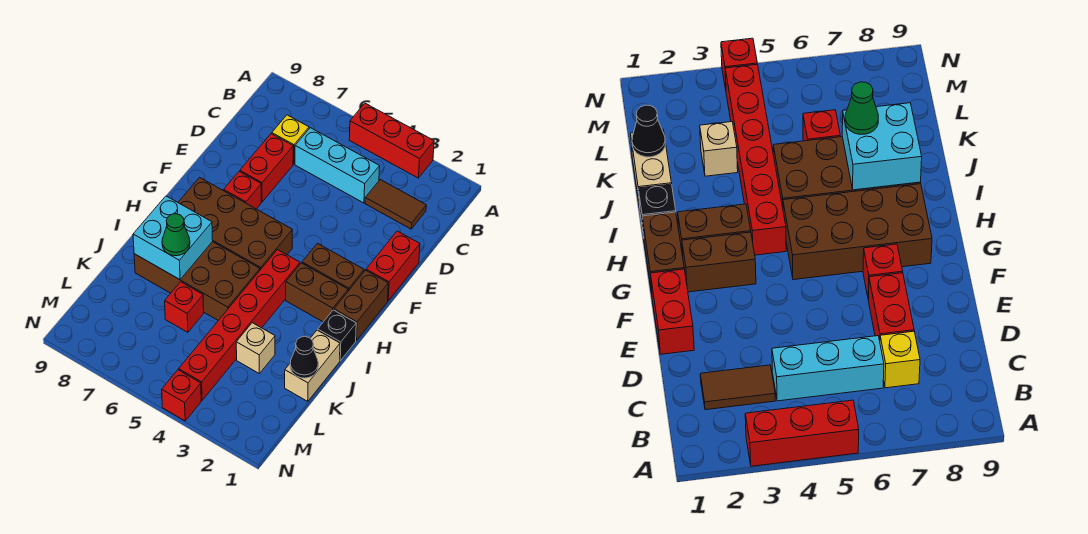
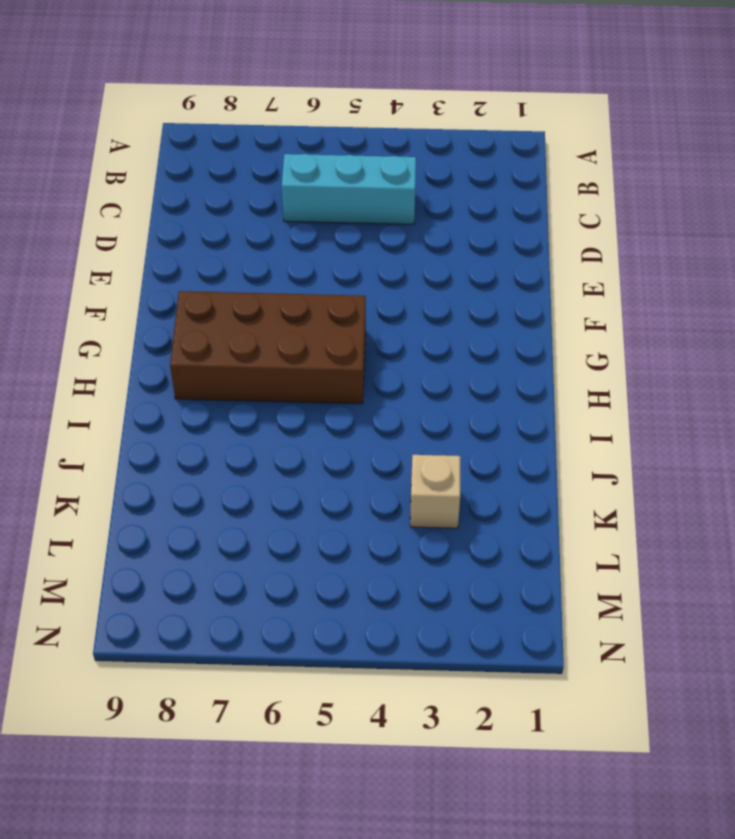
none -> red brick A3:A5 level 1
none -> brown tile C2:C3 level 1
none -> yellow brick C7 level 1

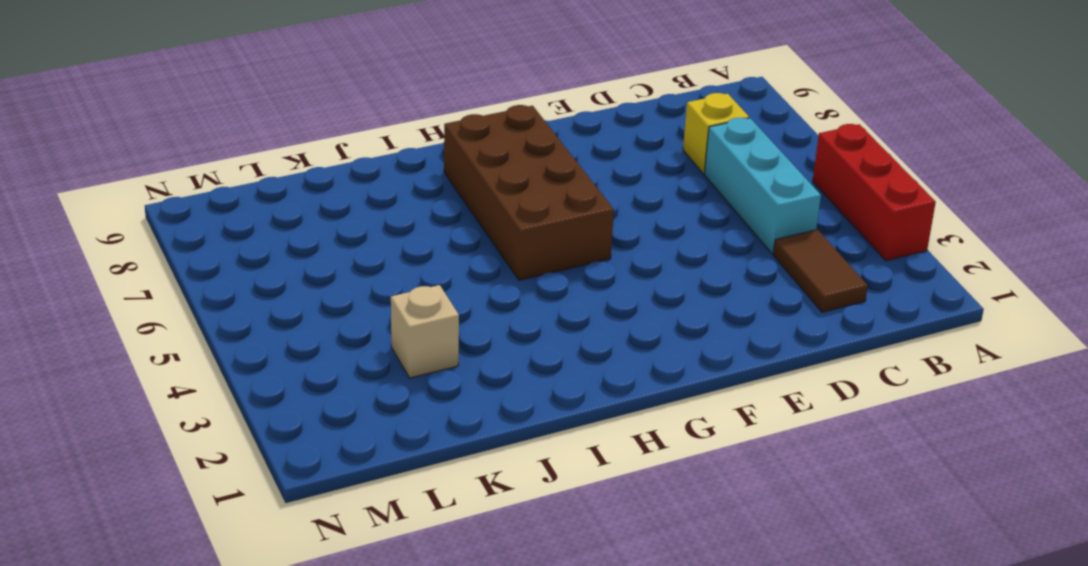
none -> red brick D7:E7 level 1
none -> red brick E1:F1 level 1
none -> red brick F7 level 1

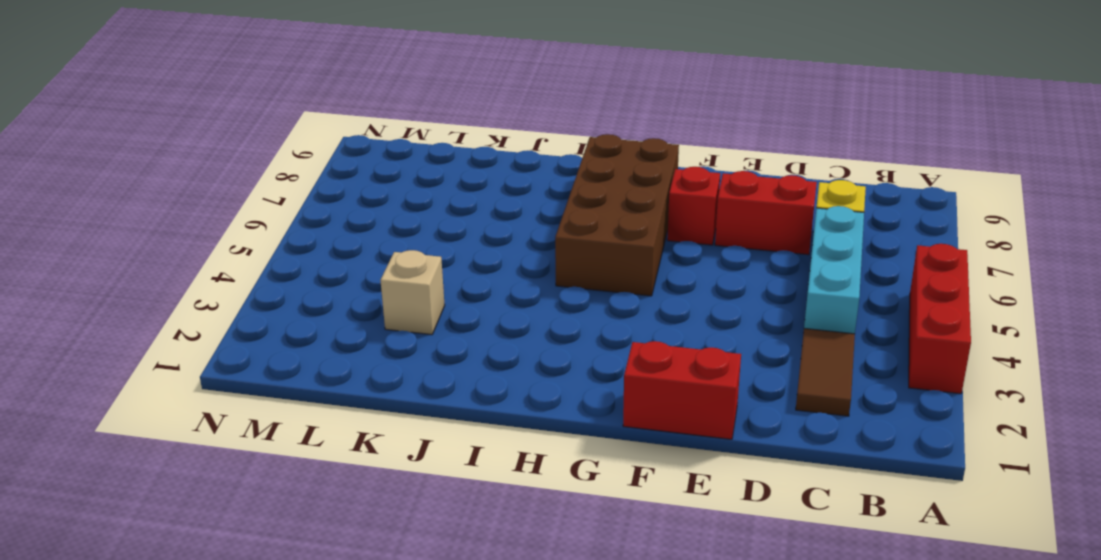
none -> brown brick G1:H1 level 1
none -> brown brick G2:G3 level 1
none -> brown brick H2:H3 level 1

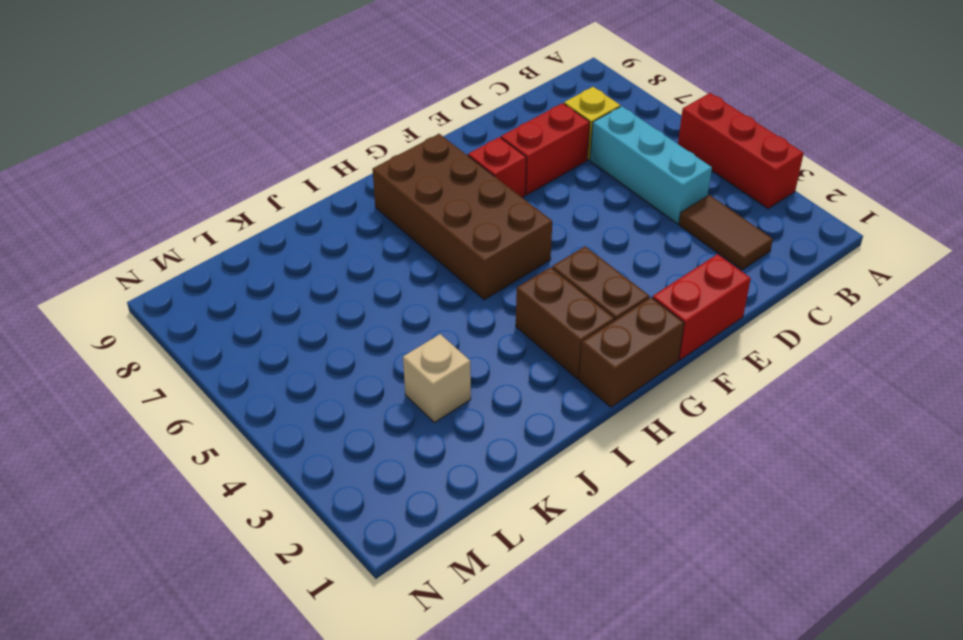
none -> red brick H4:M4 level 1
none -> black brick I1 level 1
none -> brown brick I5:J8 level 1

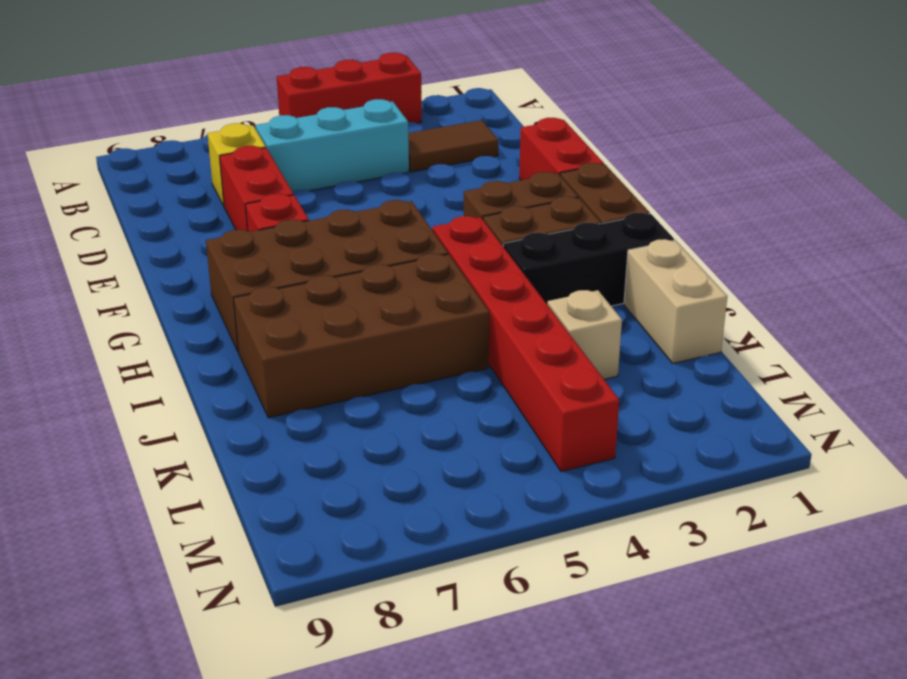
black brick I1:I3 level 1 -> black brick I1 level 1
none -> red brick K6 level 1
none -> red brick N4 level 1
none -> cyan brick I7:J8 level 2

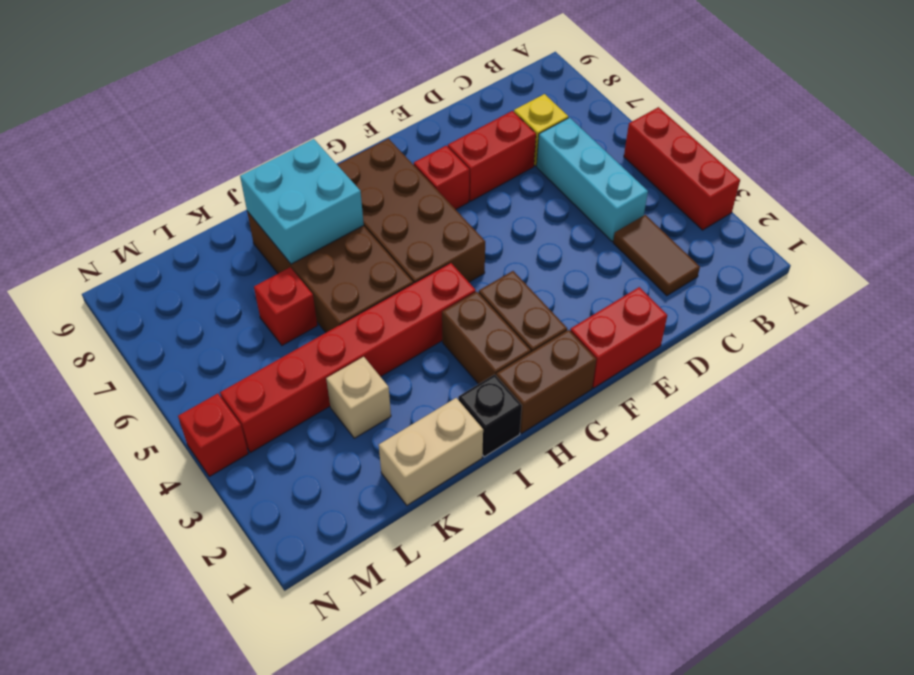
none -> black cone K1 level 2
none -> green cone J7 level 3

